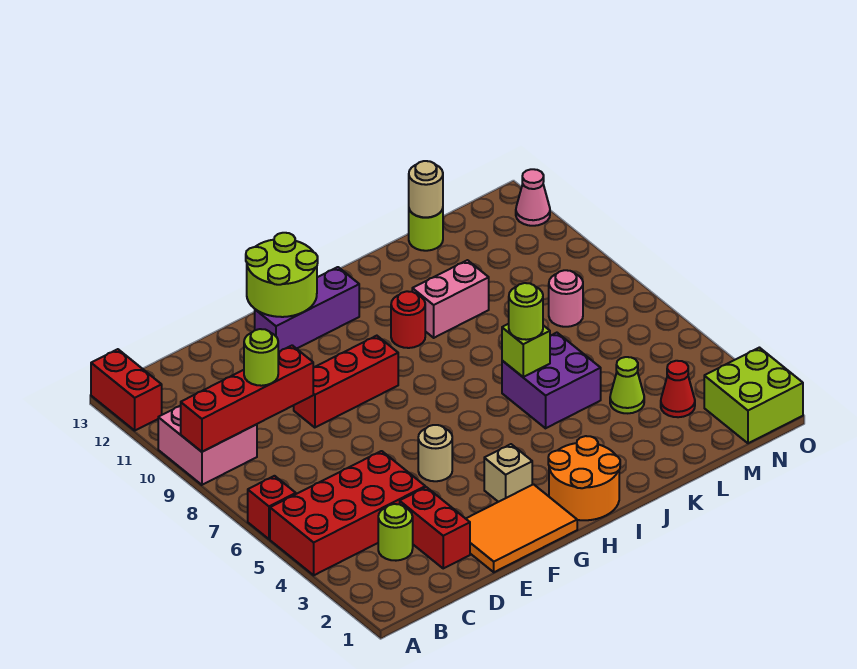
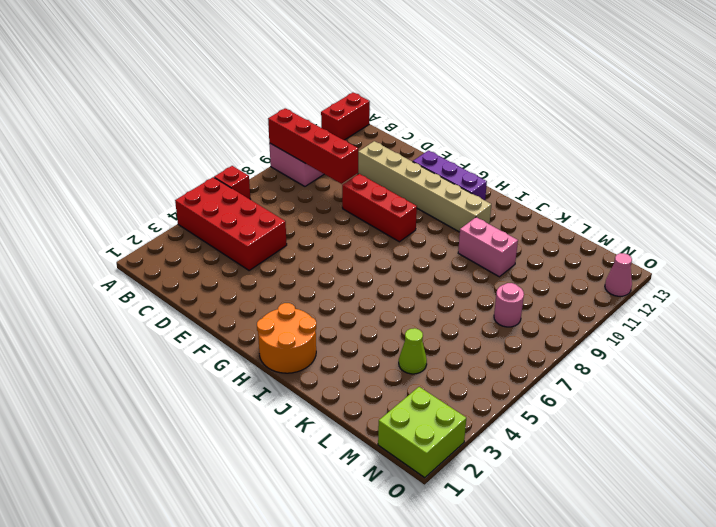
tan brick D11:I11 level 1 -> none
none -> lime round brick C3 level 1
none -> red brick D2:D3 level 1
none -> orange tile E1:G2 level 1

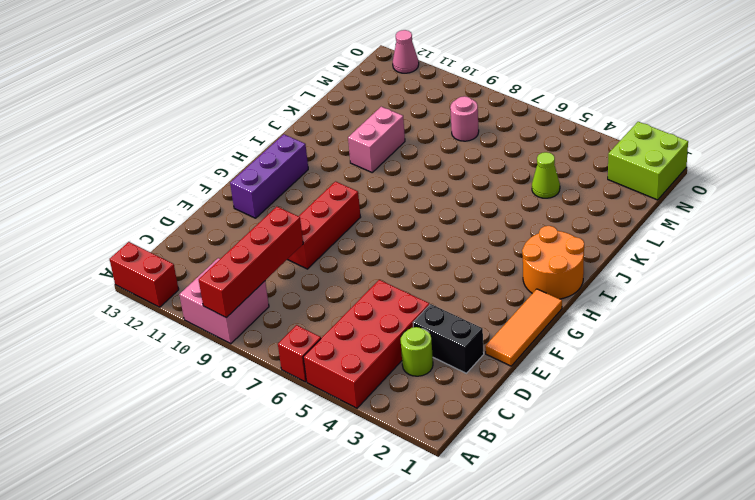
black brick D2:D3 level 1 -> red brick D2:D3 level 1
orange tile E1:G1 level 1 -> orange tile E1:G2 level 1
none -> tan round brick F5 level 1
none -> tan brick G3 level 1
none -> red round brick I10 level 1

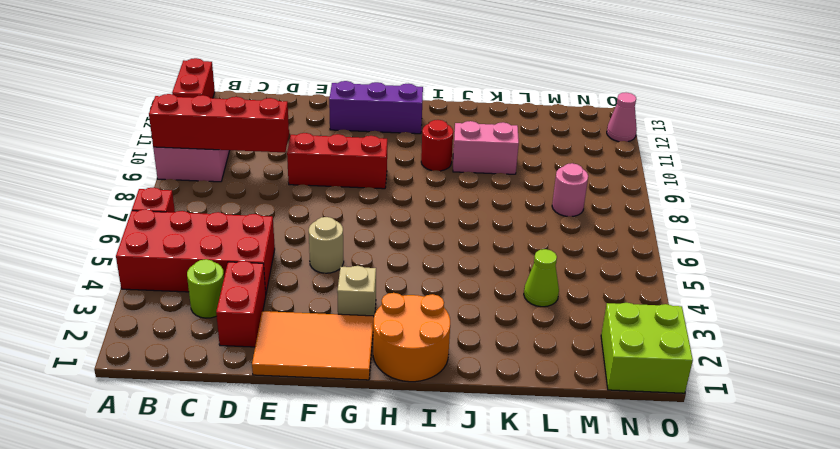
none -> purple brick J5:K6 level 1
none -> lime round brick L13 level 1
none -> red cone M3 level 1

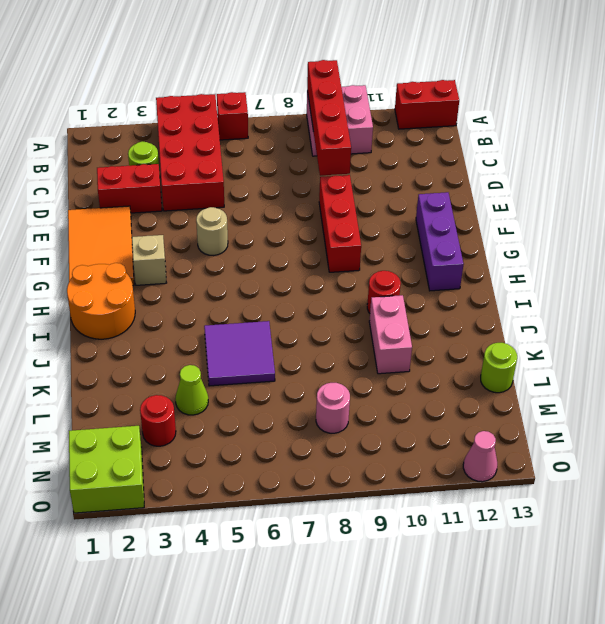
purple tile J5:K6 level 1 -> purple brick J5:K6 level 1
red round brick M3 level 1 -> red cone M3 level 1
none -> lime round brick F12:G13 level 2
none -> lime brick J6 level 2
none -> tan round brick L13 level 2

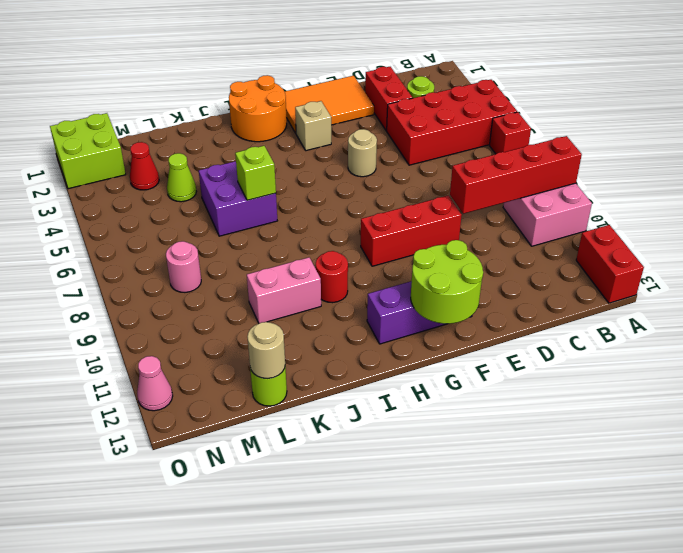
none -> lime round brick C9 level 3
none -> lime round brick J6 level 3

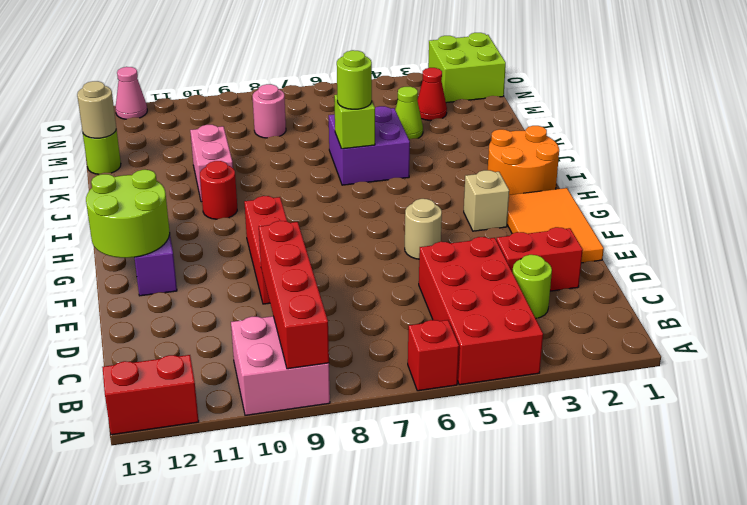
none -> lime round brick C9 level 3

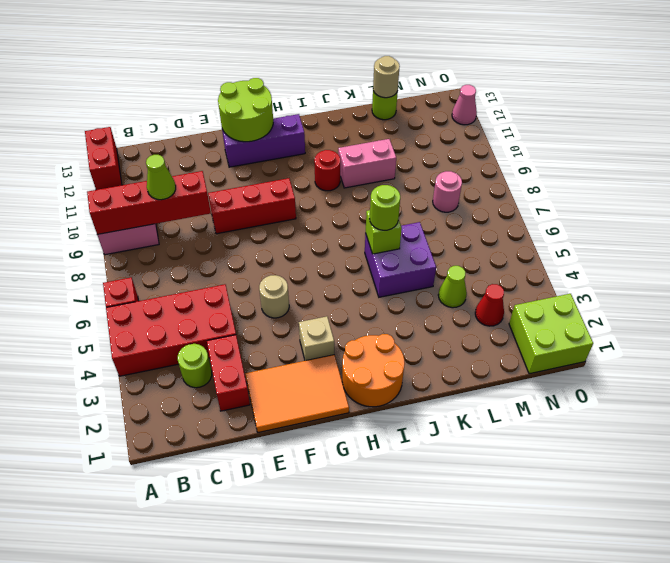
lime cone C9 level 3 -> lime round brick C9 level 3

